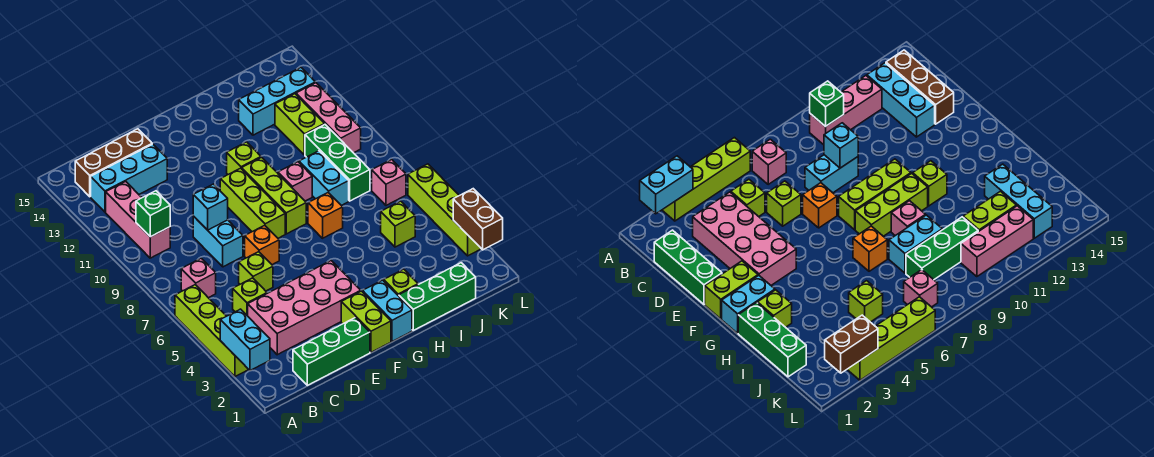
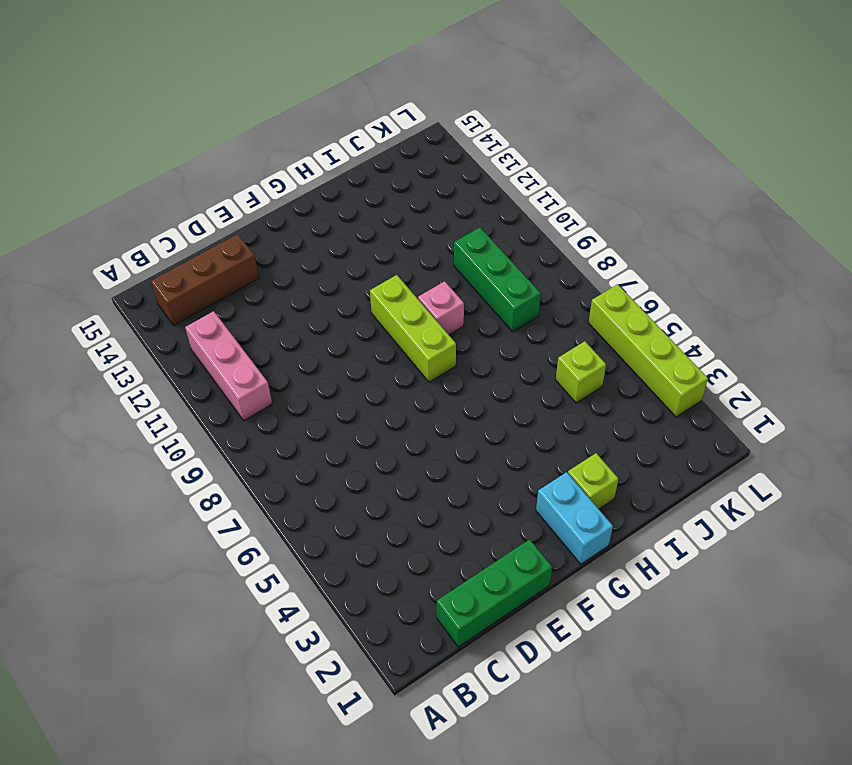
none -> lime brick A3:A6 level 1
none -> pink brick B7 level 1
none -> cyan brick B13:D13 level 1
none -> pink brick C3:F4 level 1

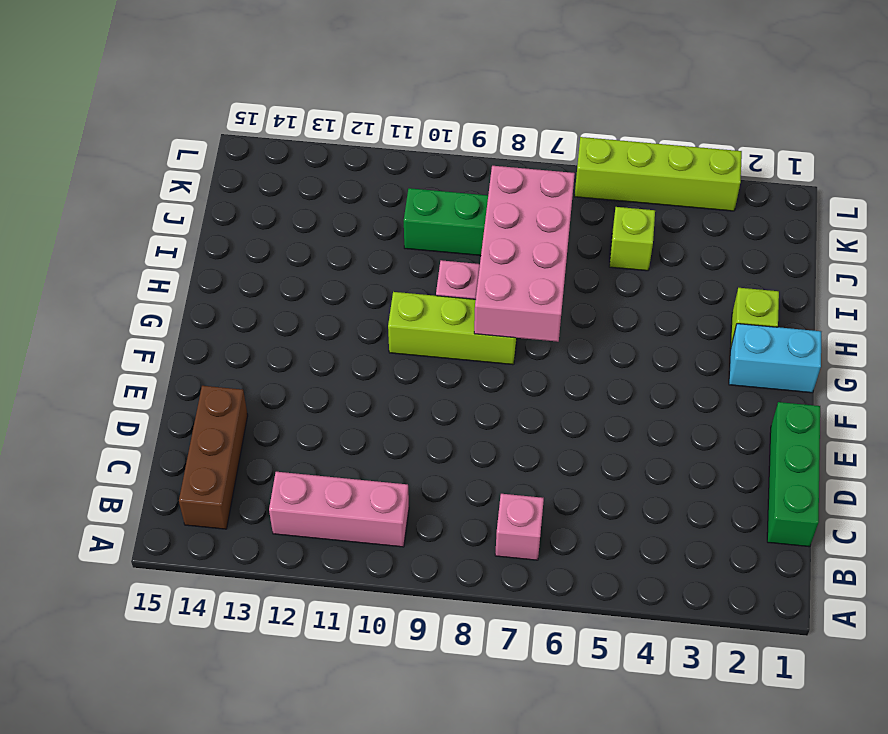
pink brick G7:J8 level 2 -> pink brick C3:F4 level 1
none -> lime brick A3:A6 level 1
none -> cyan brick B13:D13 level 1
none -> lime brick C5 level 1
none -> lime brick D6 level 1

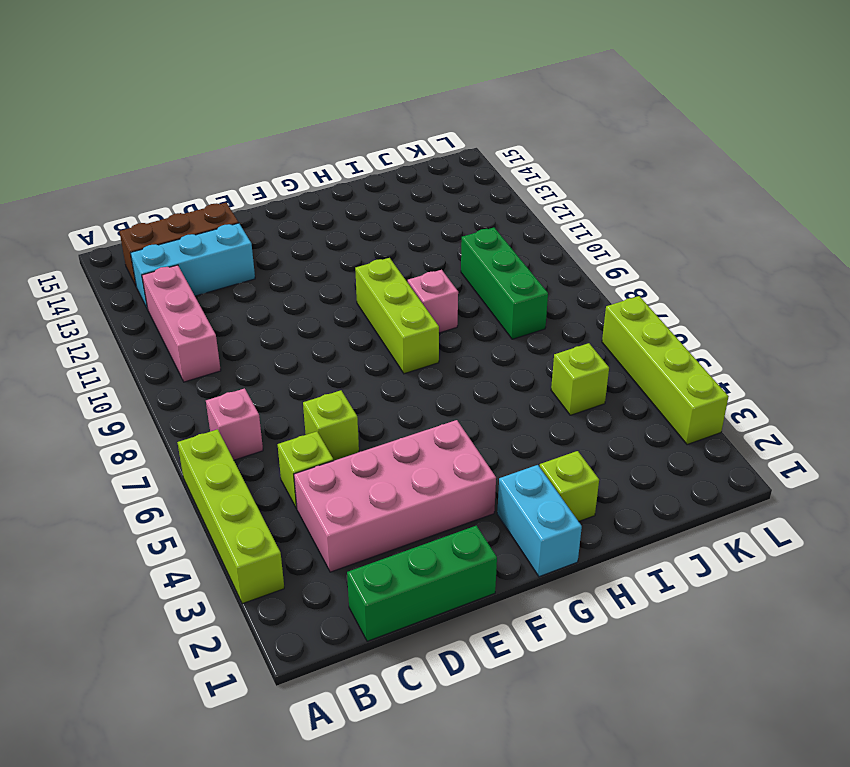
none -> cyan brick D8:D9 level 1
none -> orange brick E7 level 1
none -> lime brick F1:F2 level 1
none -> lime brick F8:F10 level 1

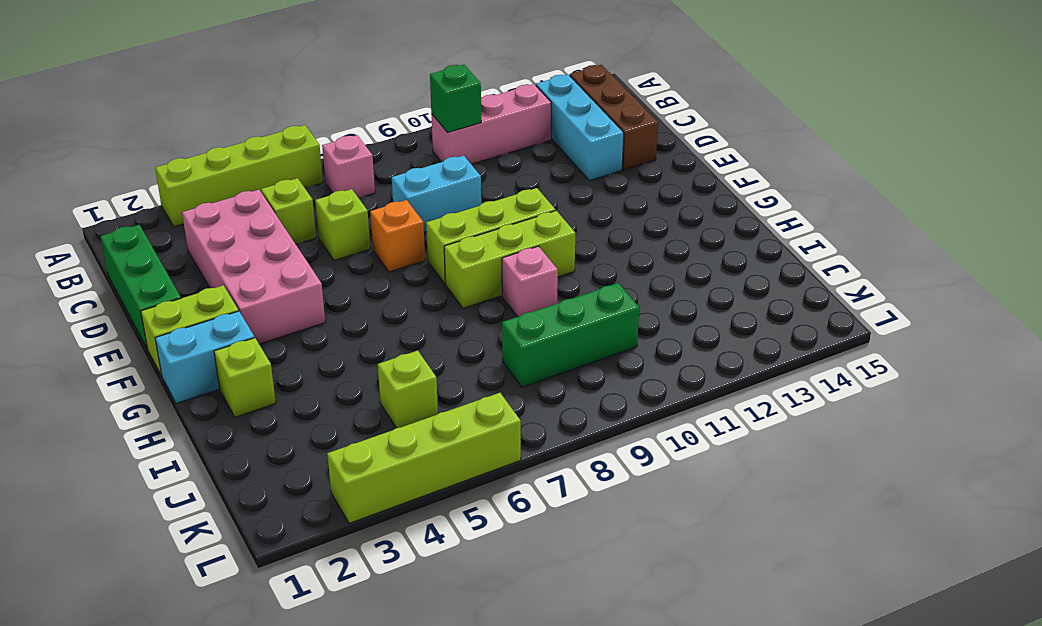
none -> lime brick G11 level 1
none -> green brick H1:J1 level 1
none -> orange brick H7 level 1
none -> cyan brick I8:I9 level 1

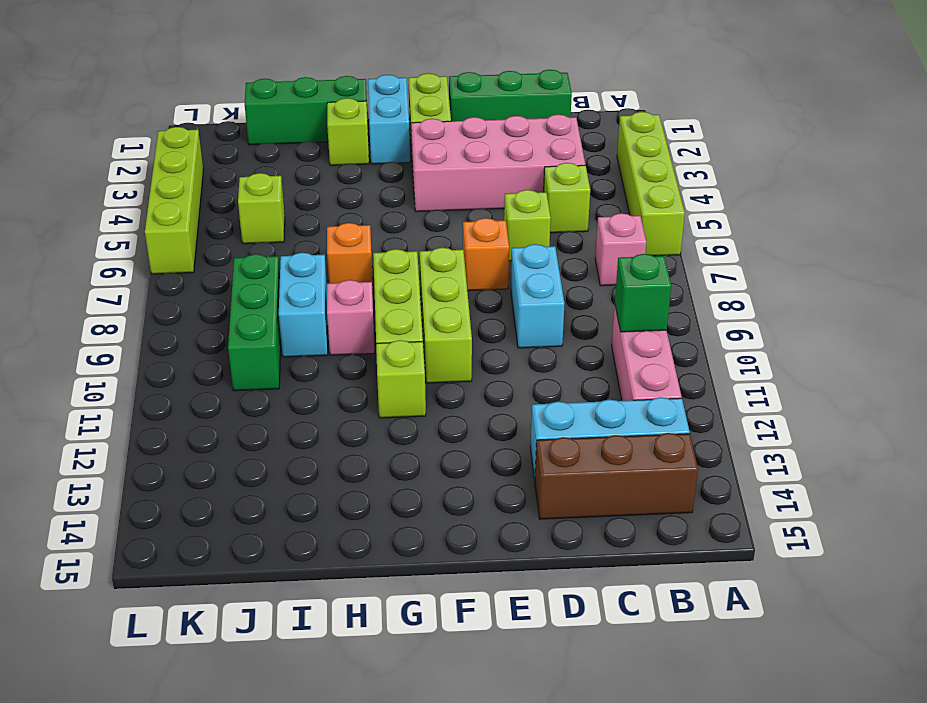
none -> cyan brick I13:K13 level 1
none -> lime brick J11:J12 level 1
none -> pink brick K7 level 1
none -> pink brick K10:K12 level 1

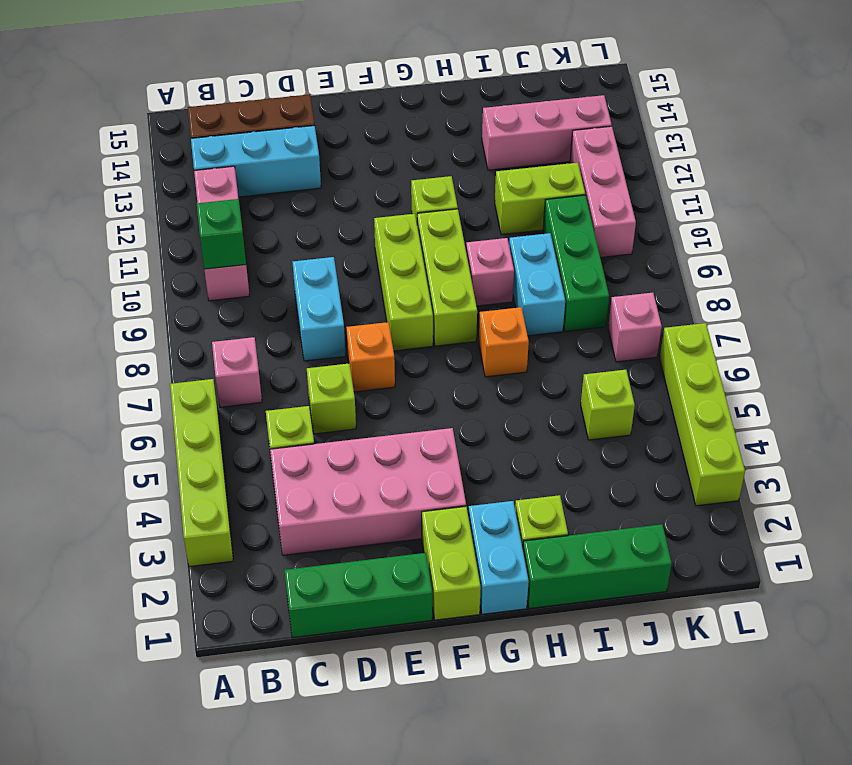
lime brick I11:J11 level 1 -> lime brick J11:J12 level 1
pink brick I13:K13 level 1 -> cyan brick I13:K13 level 1
none -> cyan brick A2:A3 level 2
none -> cyan brick D9 level 2
none -> brown brick L2:L3 level 2

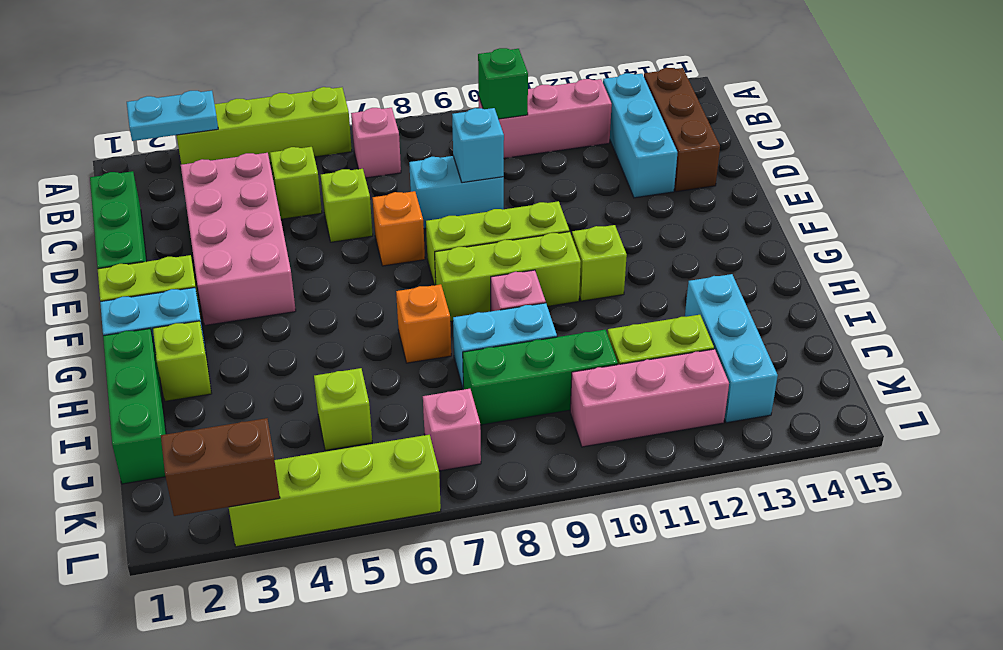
cyan plate A2:A3 level 2 -> cyan brick A2:A3 level 2

